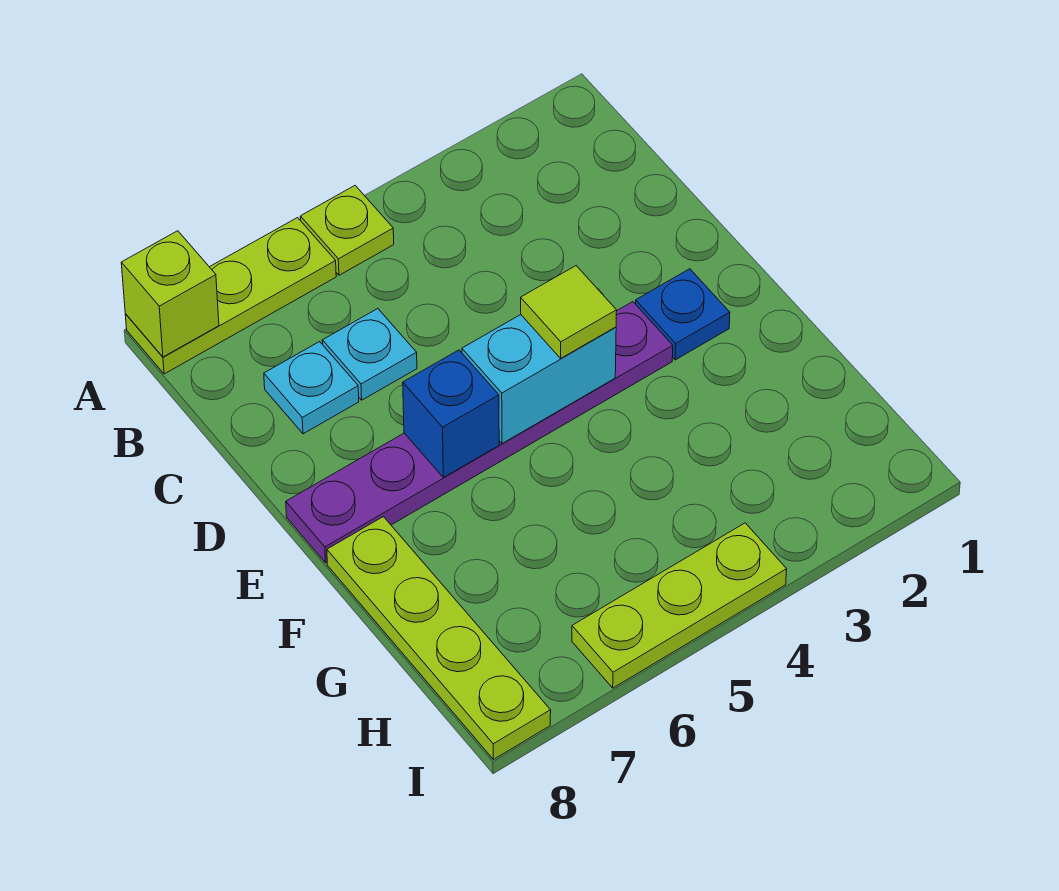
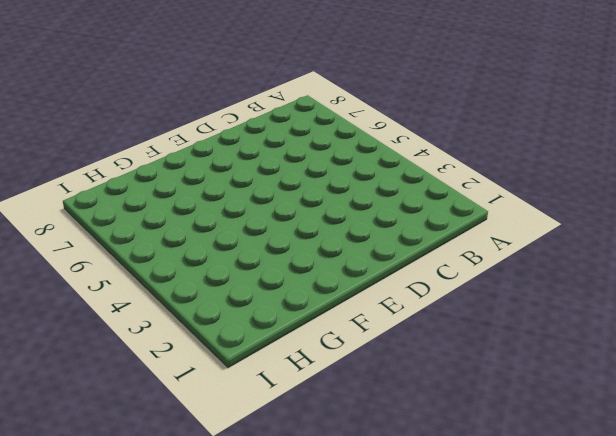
none -> lime plate A5 level 1
none -> lime plate A6:A8 level 1
none -> cyan plate C6 level 1

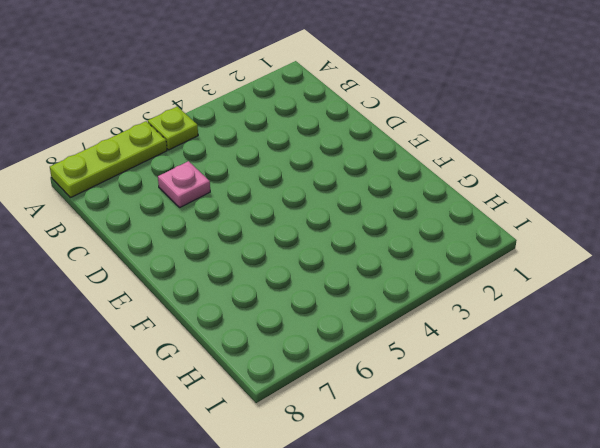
pink plate C6 level 1 -> cyan plate C6 level 1
none -> cyan plate C7 level 1
none -> blue plate E2 level 1
none -> purple plate E3:E8 level 1

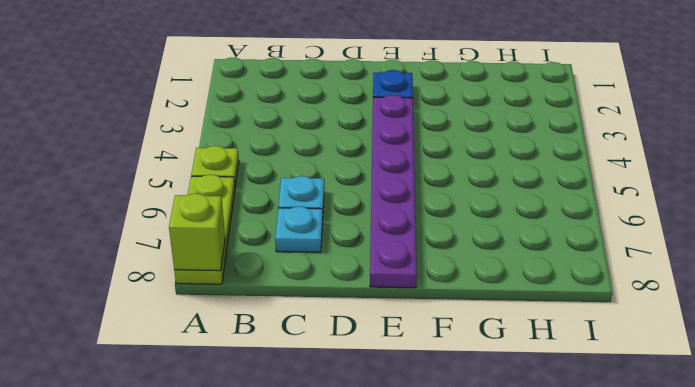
none -> lime plate F8:I8 level 1
none -> lime plate I4:I6 level 1
none -> cyan brick E4:E5 level 2

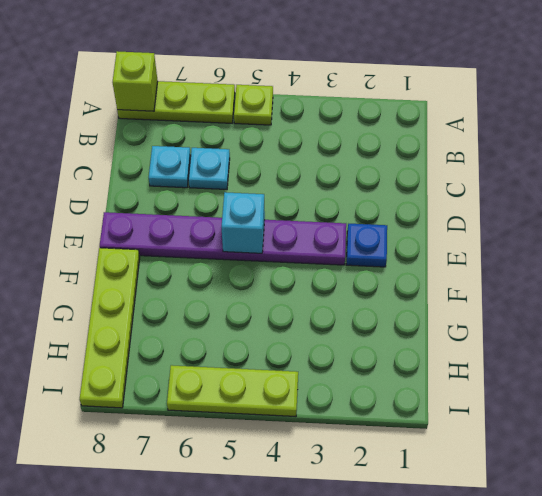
cyan brick E5 level 2 -> cyan brick E4:E5 level 2
none -> blue brick E6 level 2
none -> lime tile E4 level 3

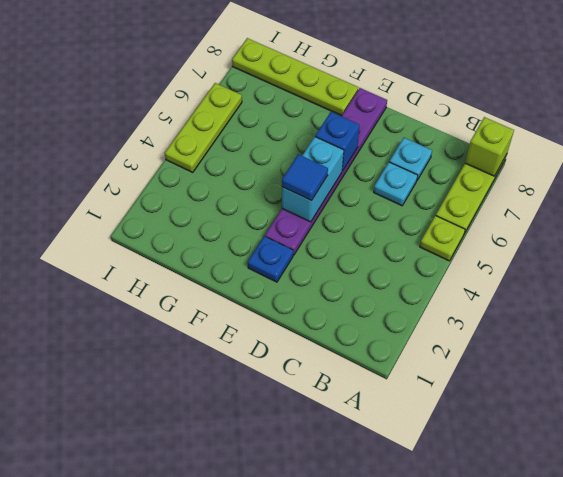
blue tile E4 level 3 -> lime tile E4 level 3

